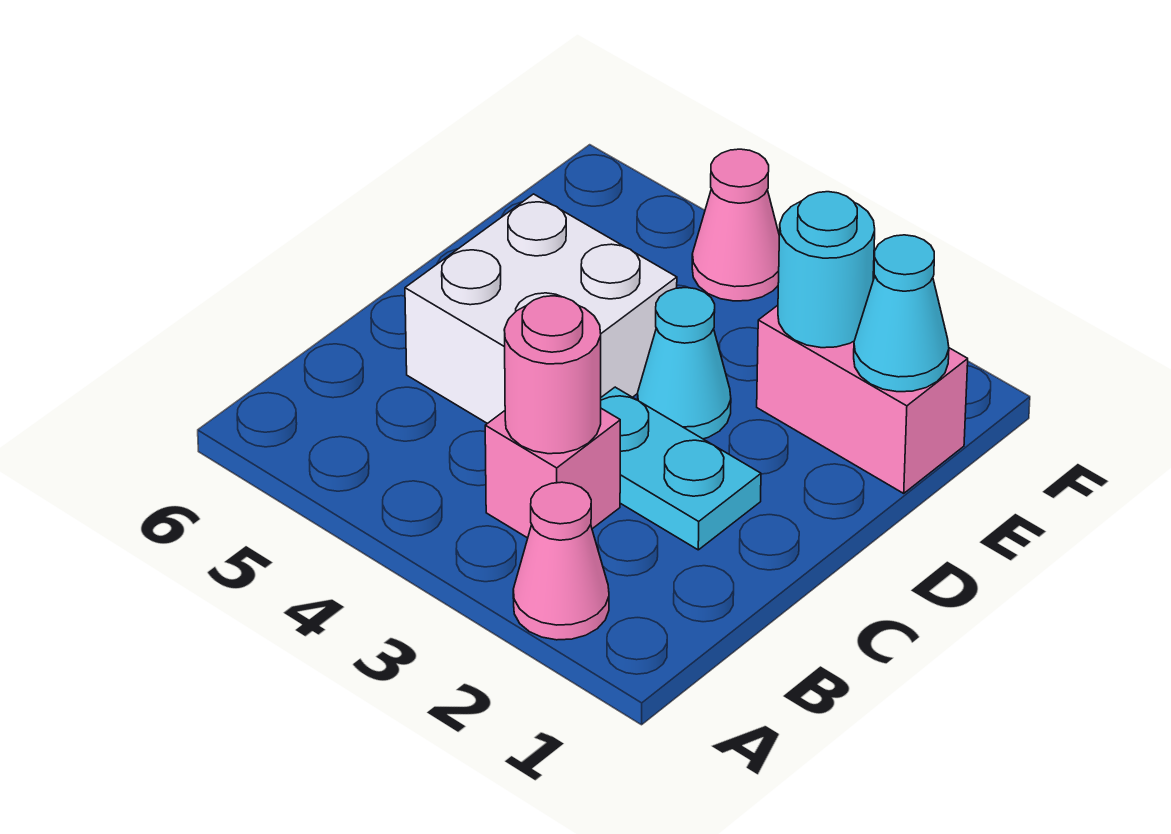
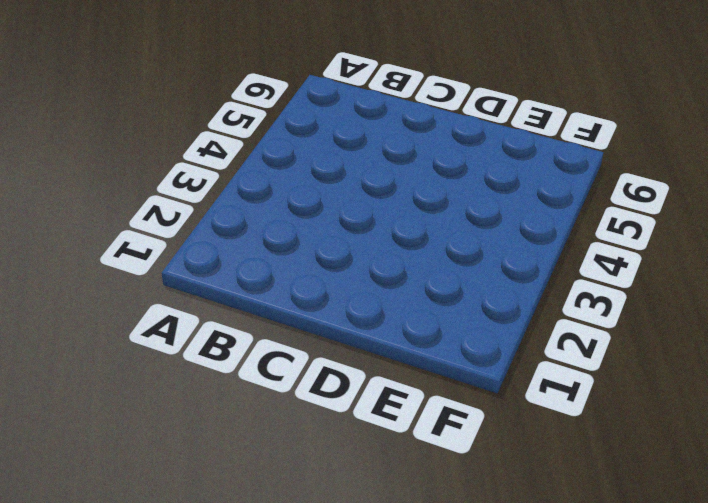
none -> pink cone A2 level 1
none -> pink brick B3 level 1

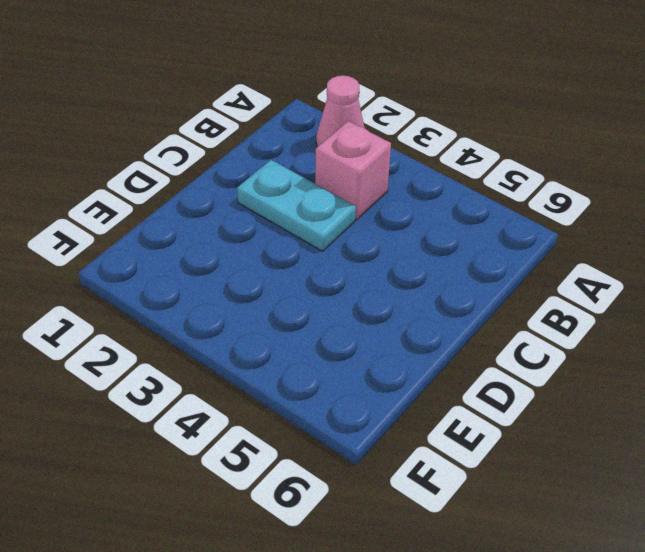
none -> white brick C4:D5 level 1
none -> cyan cone D3 level 1

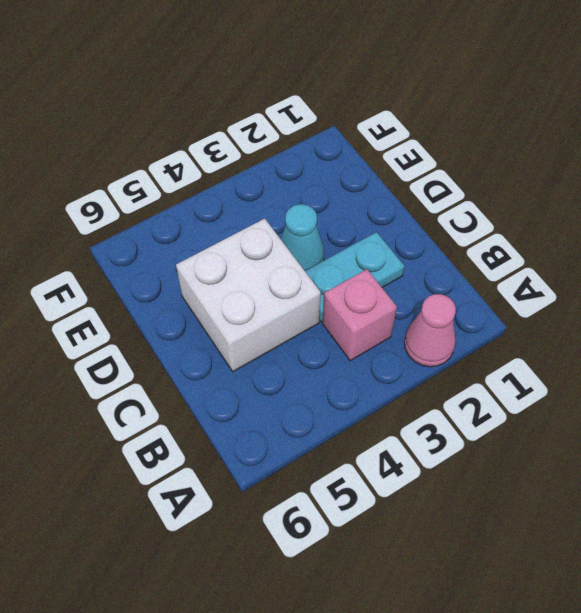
none -> pink brick E1:E2 level 1
none -> pink cone F4 level 1

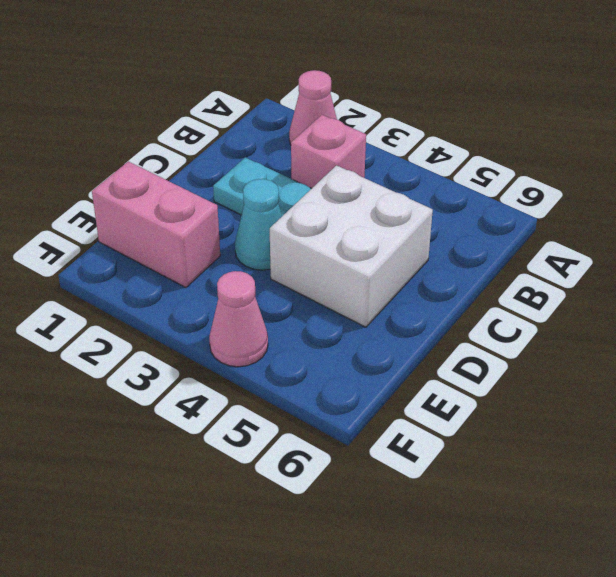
none -> pink round brick B3 level 2
none -> cyan cone E1 level 2

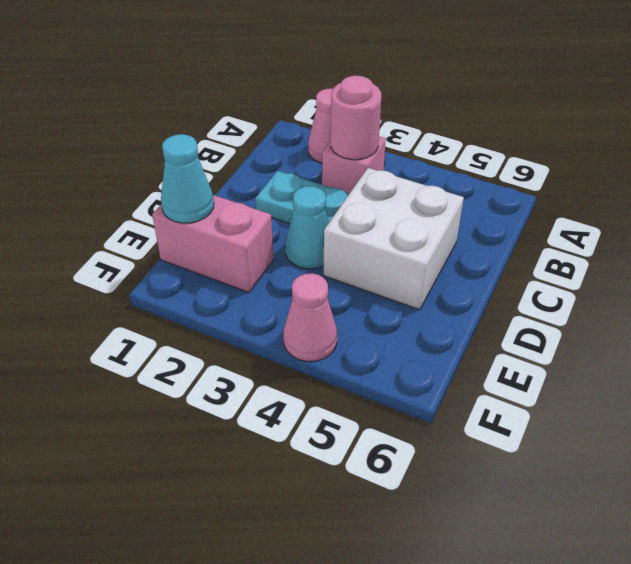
none -> cyan round brick E2 level 2

